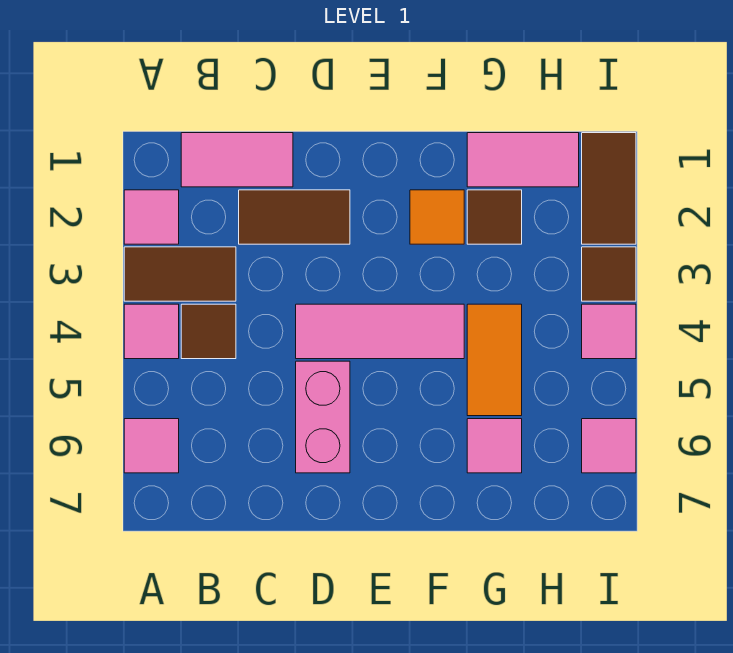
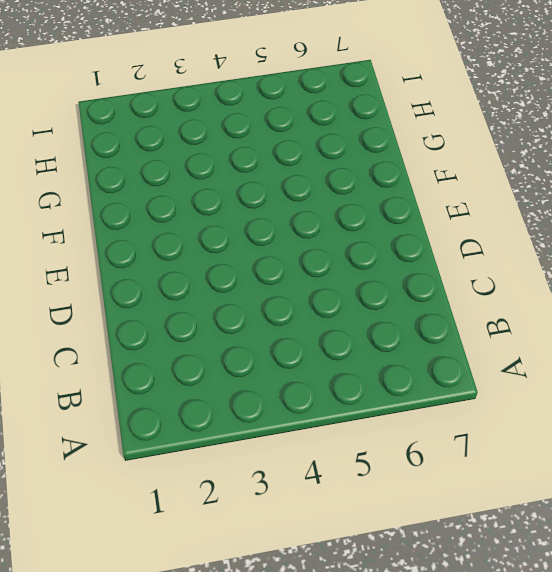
none -> pink tile A2 level 1
none -> brown tile A3:B3 level 1
none -> pink tile A4 level 1

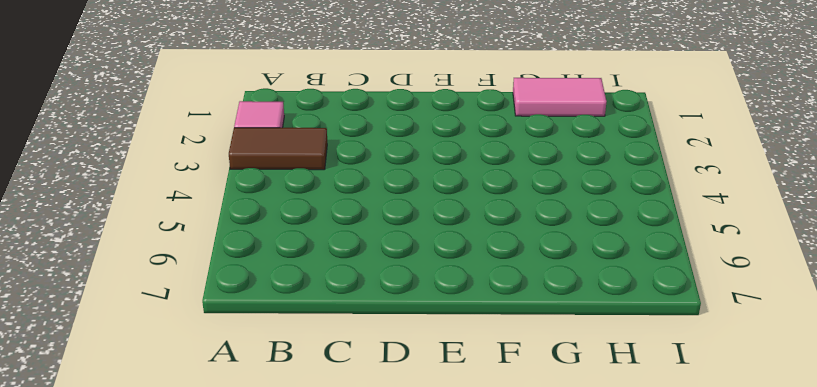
none -> pink tile A4 level 1
none -> pink tile A6 level 1
none -> pink tile B1:C1 level 1

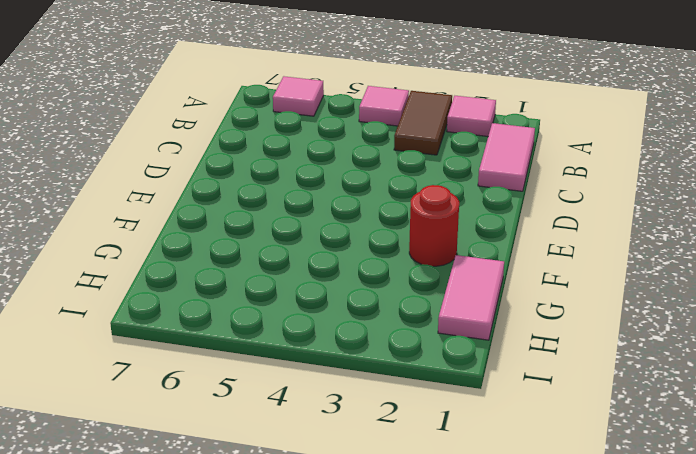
red round brick F2 level 1 -> orange tile F2 level 1
none -> brown tile B4 level 1
none -> brown tile C2:D2 level 1
none -> pink tile D4:F4 level 1

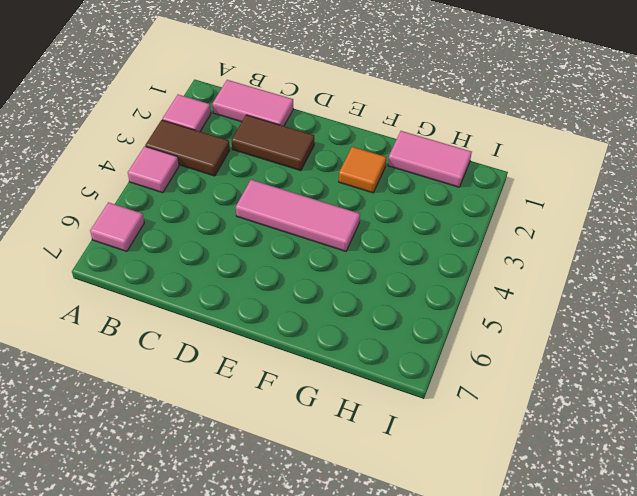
none -> brown tile B4 level 1
none -> pink brick D5:D6 level 1
none -> brown tile G2 level 1

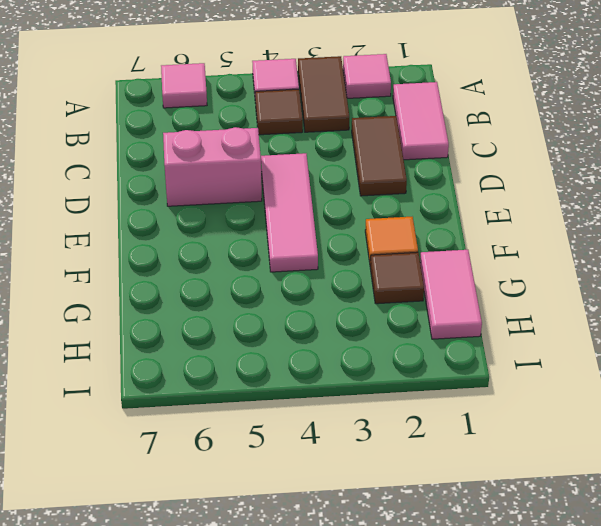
none -> orange tile G4:G5 level 1
none -> pink tile G6 level 1
none -> brown tile I1:I2 level 1

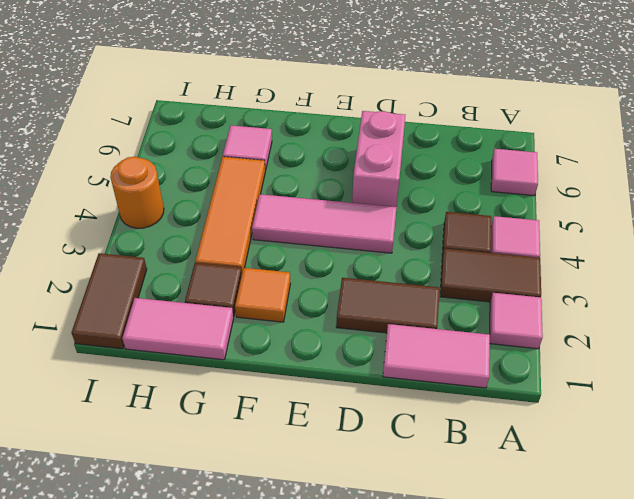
orange tile G3:G5 level 1 -> orange tile G4:G5 level 1
orange round brick I4 level 1 -> pink tile I4 level 1
none -> brown tile I3 level 1
none -> pink tile I6 level 1

